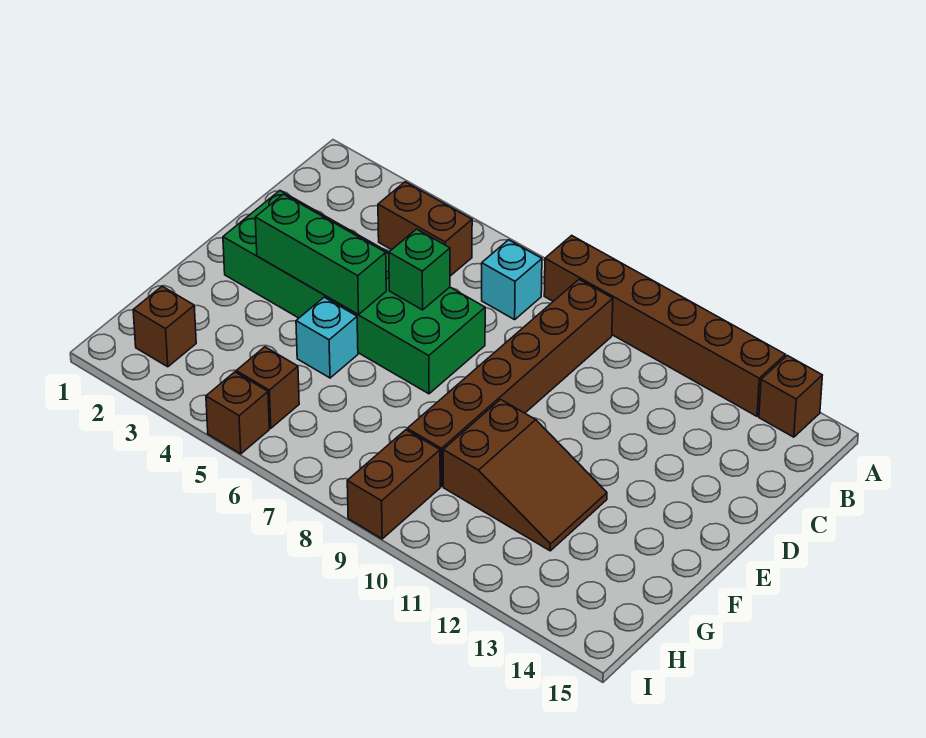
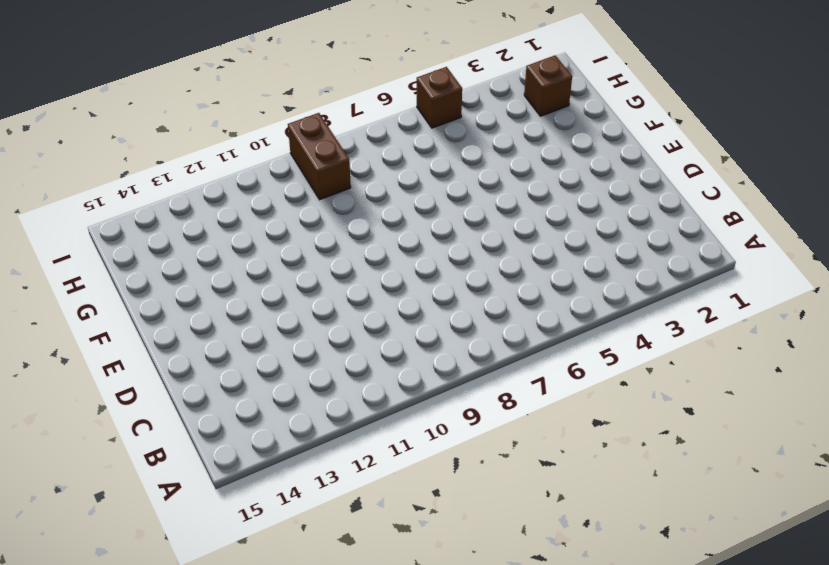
none -> brown brick A8:A13 level 1
none -> brown brick A14 level 1
none -> brown brick B4:B5 level 1

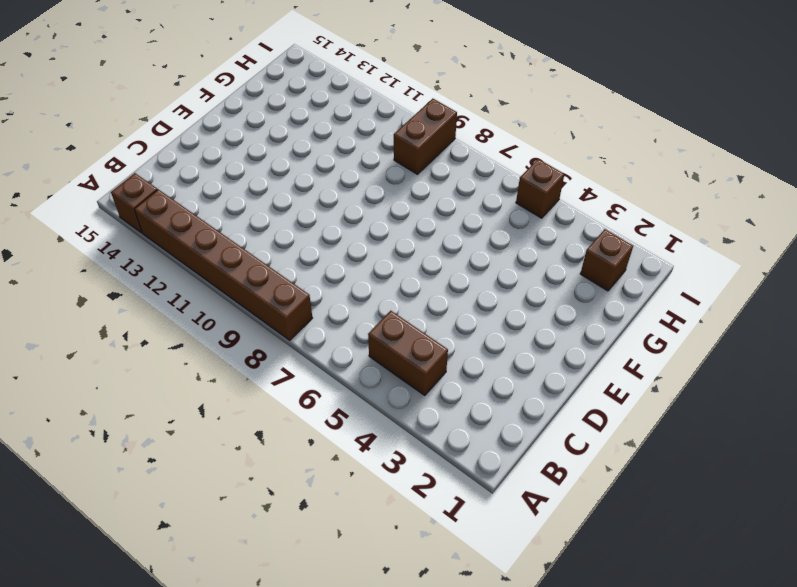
none -> cyan brick B7 level 1
none -> brown brick B9:G9 level 1
none -> green brick D2:E7 level 1

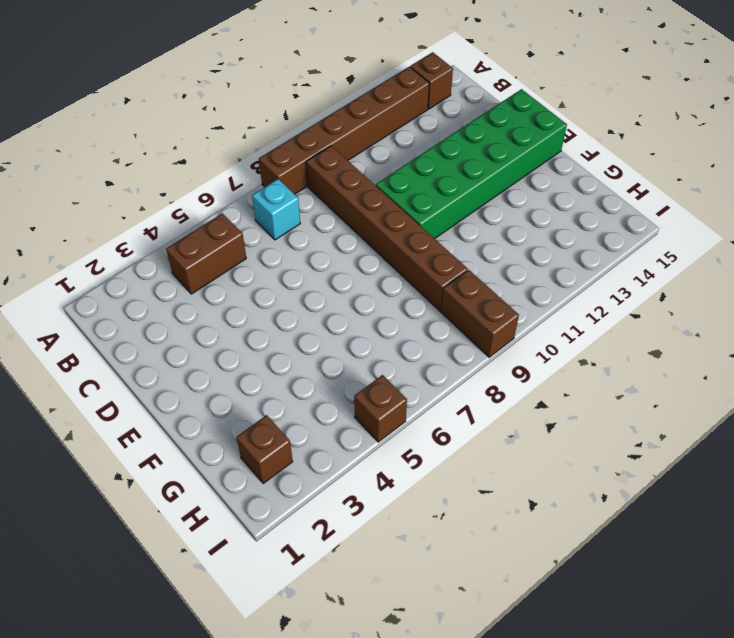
green brick D10:E15 level 1 -> green brick D2:E7 level 1
none -> cyan brick F5 level 1
none -> brown slope F10:G12 level 1 top 10
none -> brown brick H5 level 1

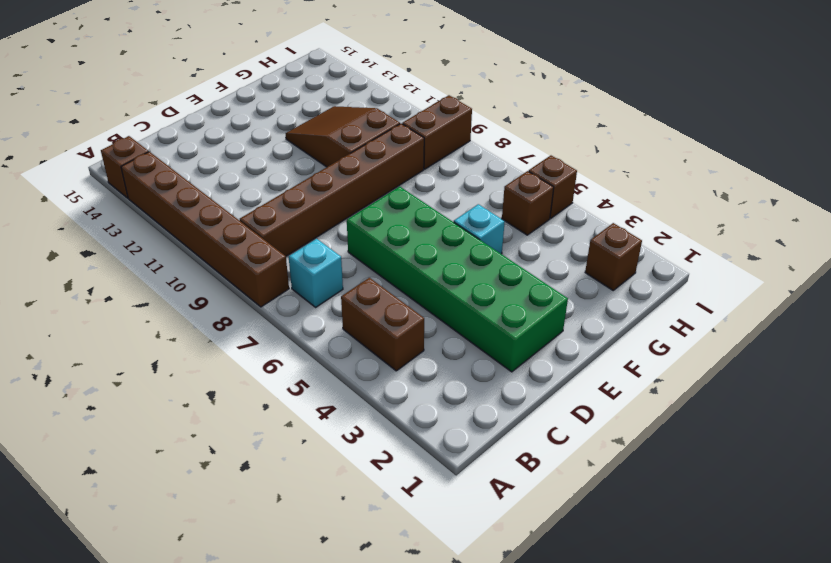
none -> green brick D6 level 2
none -> green brick E3:E5 level 2

